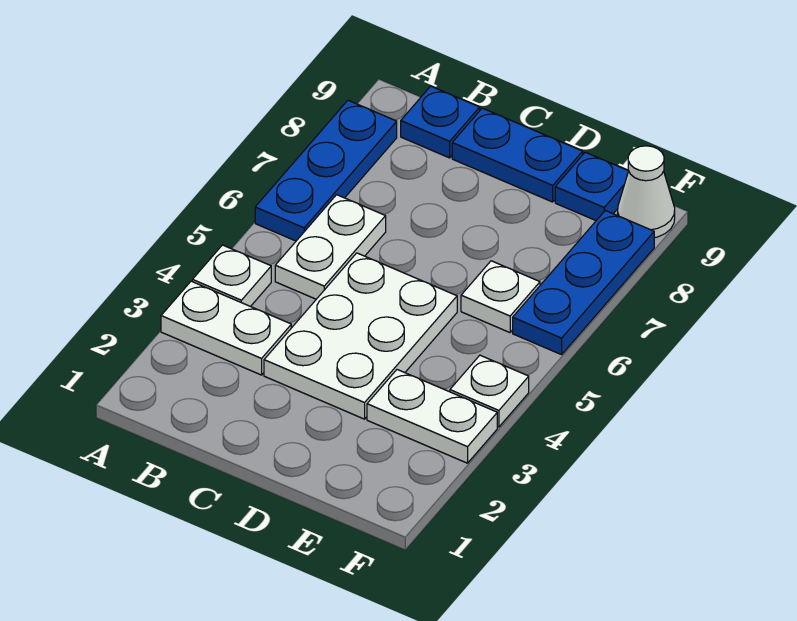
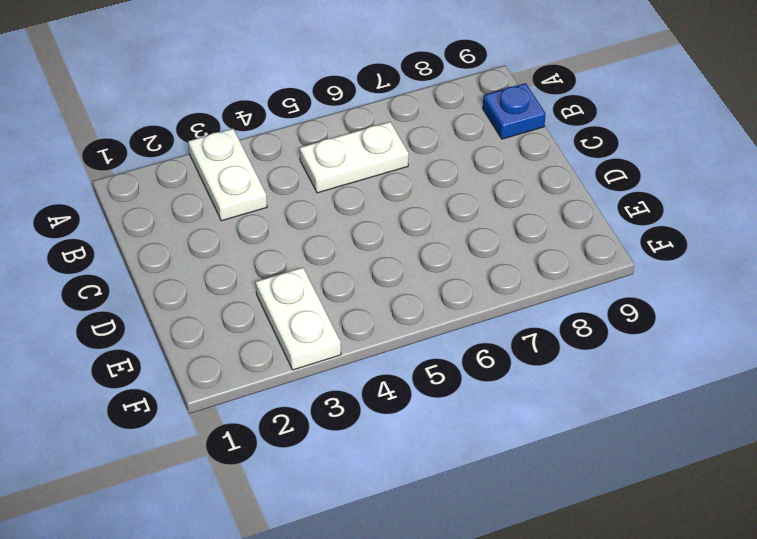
none -> white plate A4 level 1
none -> blue plate A6:A8 level 1
none -> white plate C3:D5 level 1

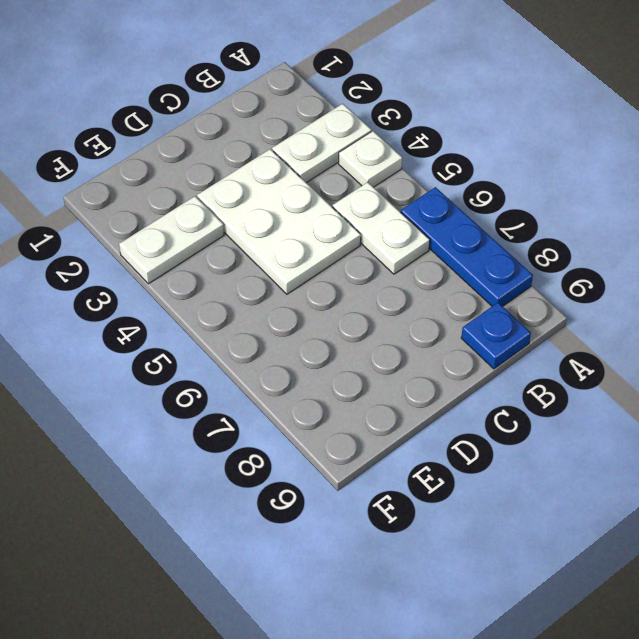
none -> blue plate C9:D9 level 1
none -> white plate E6 level 1
none -> blue plate E9 level 1

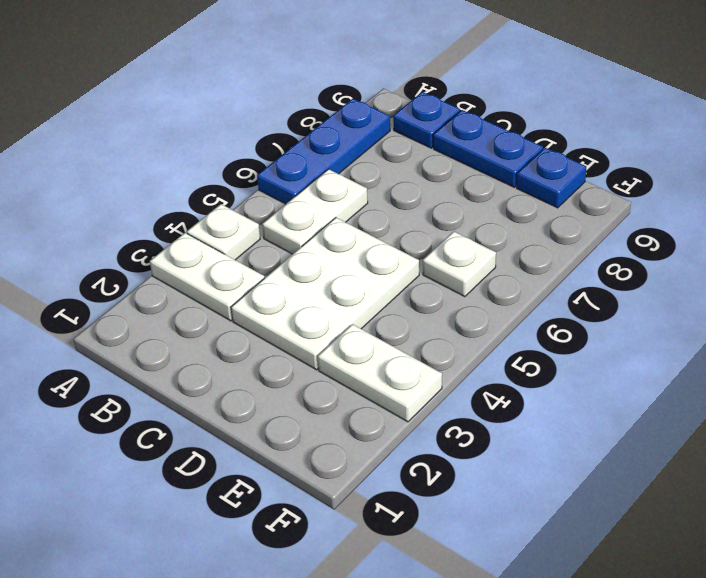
none -> white plate F4 level 1
none -> blue plate F6:F8 level 1
none -> white cone F9 level 1

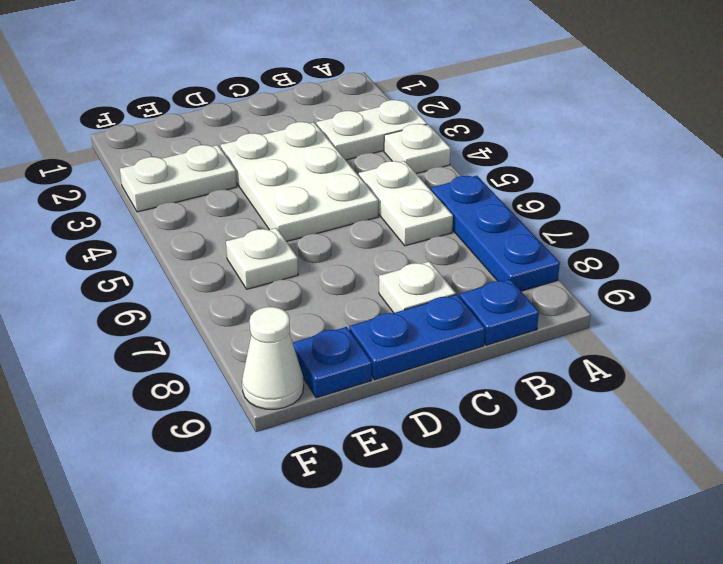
white plate C8 level 1 -> white plate F4 level 1
none -> blue plate F6:F8 level 1

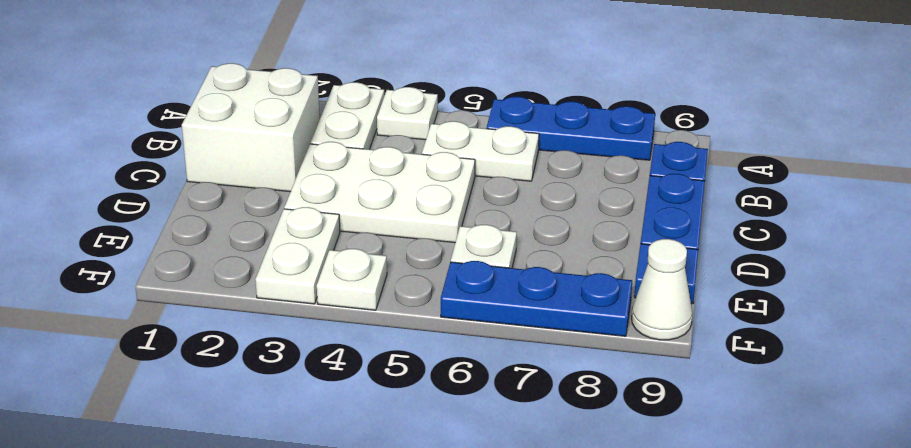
white brick B1:C2 level 1 -> none

